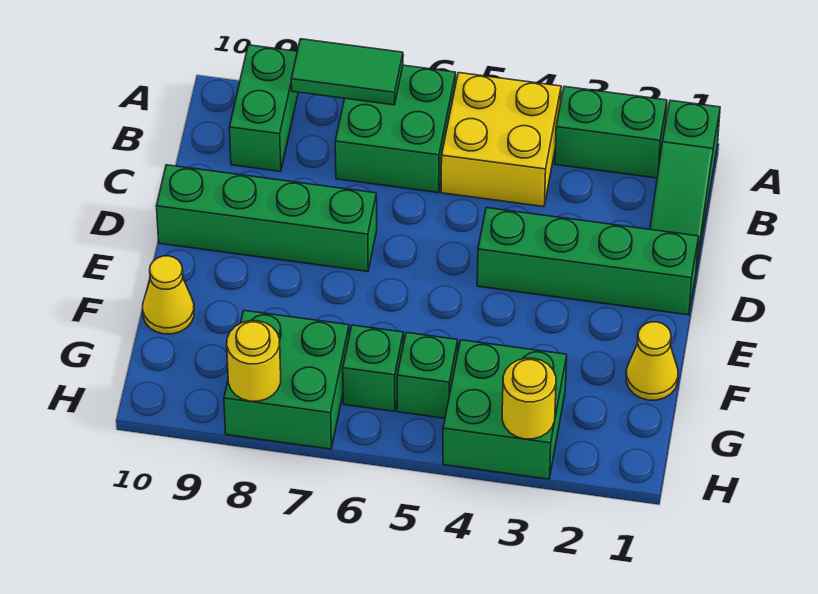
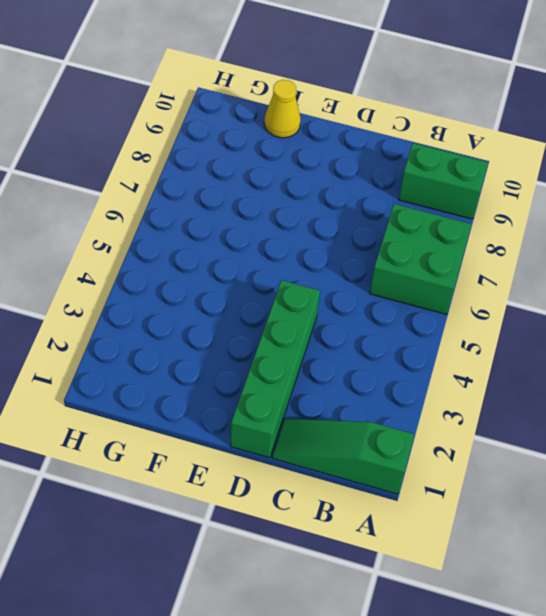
none -> green brick A2:A3 level 1
none -> yellow brick A4:B5 level 1
none -> green brick D7:D10 level 1

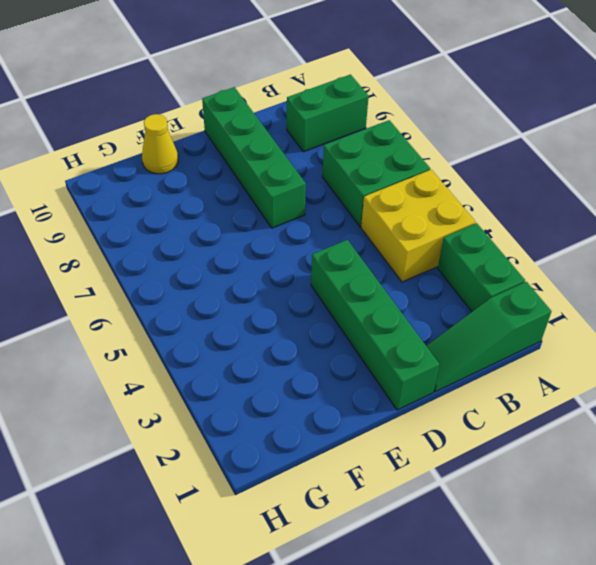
none -> yellow cone F1 level 1
none -> green brick G3:H4 level 1
none -> green brick G5 level 1

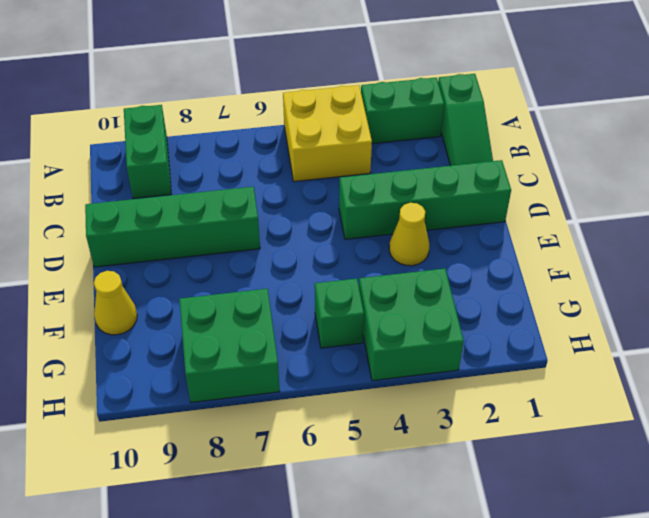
yellow cone E3 level 1 -> yellow cone F1 level 1
none -> green brick A6:B7 level 1
none -> green brick G6 level 1
none -> green tile A7:A8 level 2

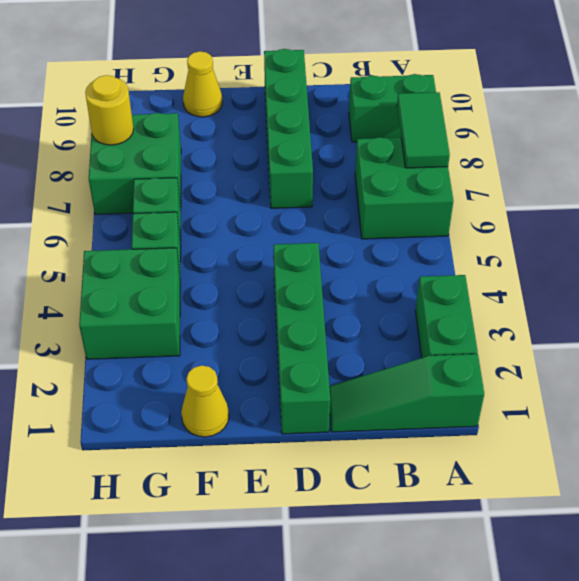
none -> yellow brick A4:B5 level 1
none -> yellow round brick H3 level 2

